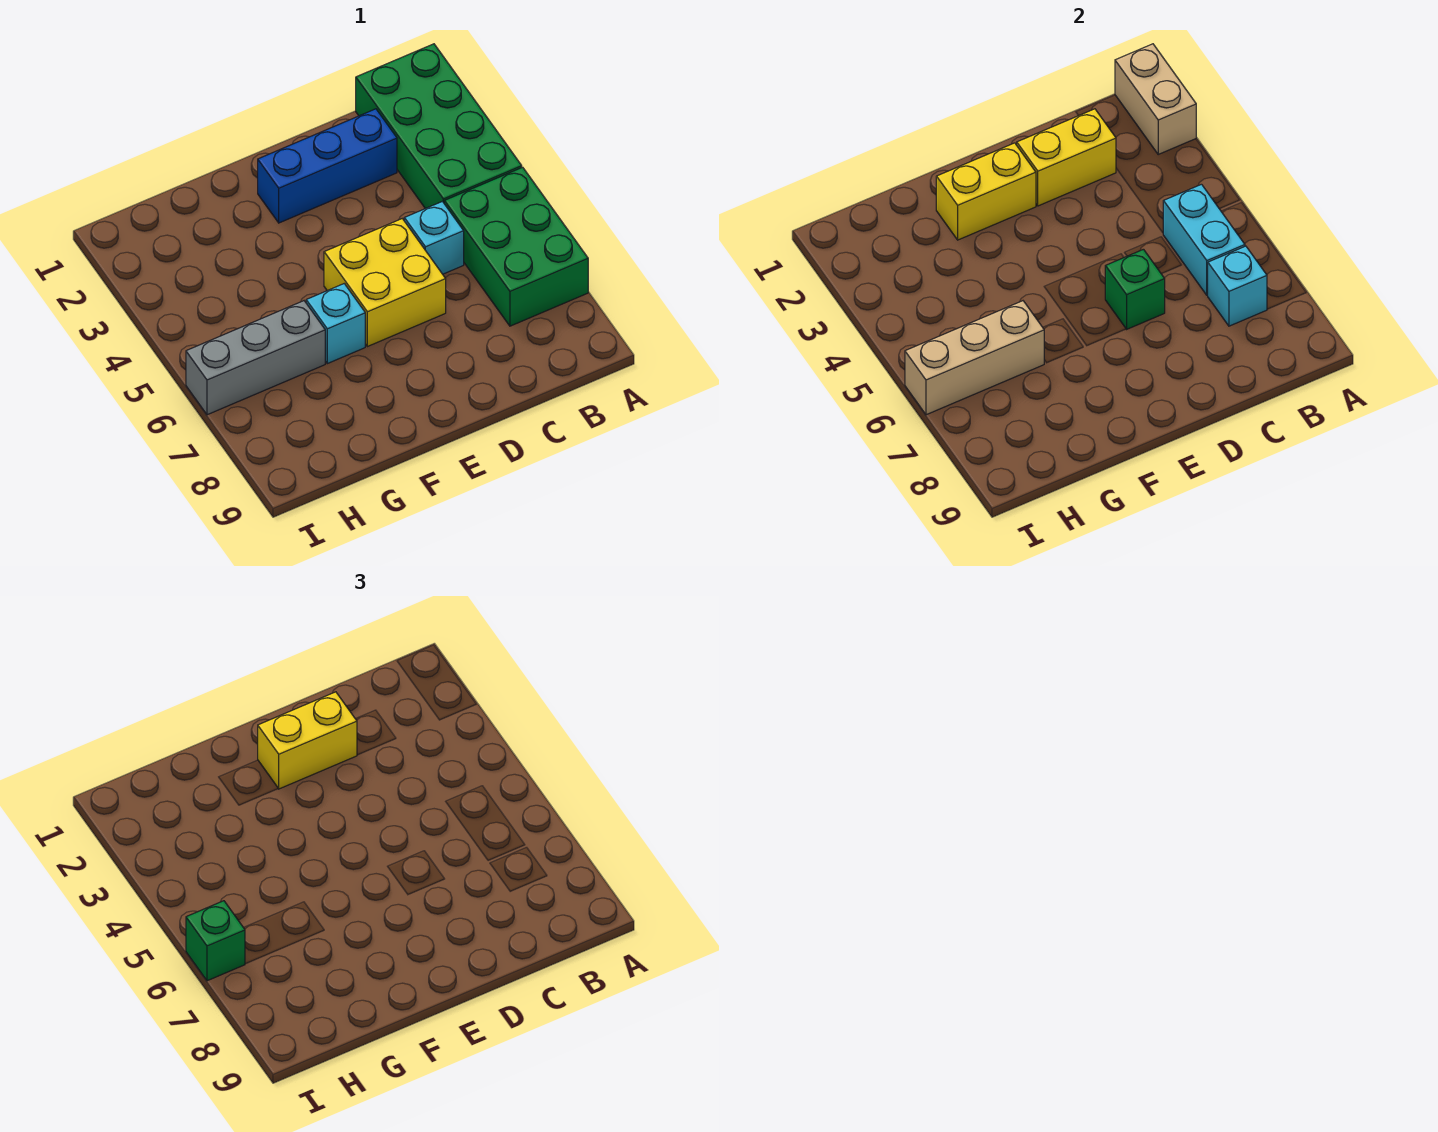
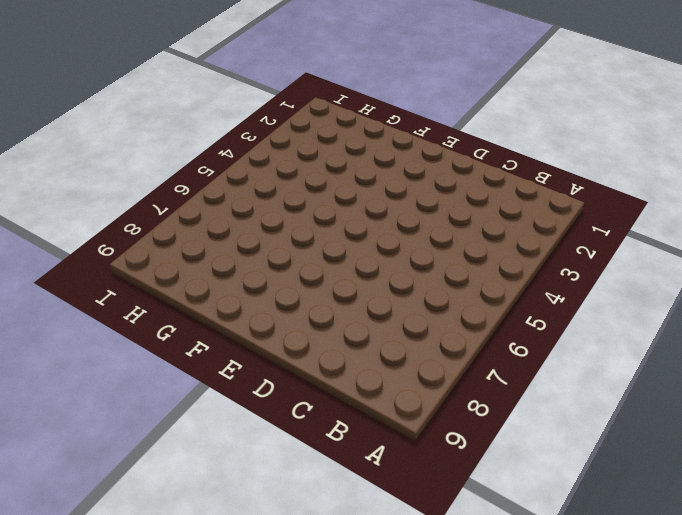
none -> green brick A1:B4 level 1
none -> green brick A5:B7 level 1
none -> blue brick C2:E2 level 1

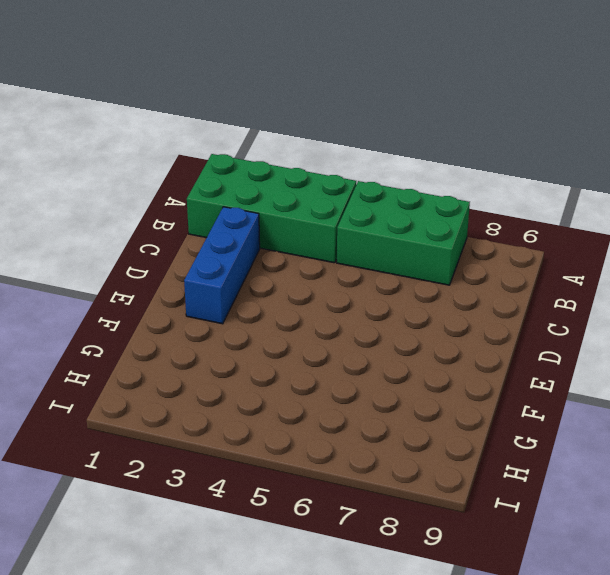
none -> cyan brick C5 level 1
none -> yellow brick D5:E6 level 1
none -> cyan brick F6 level 1

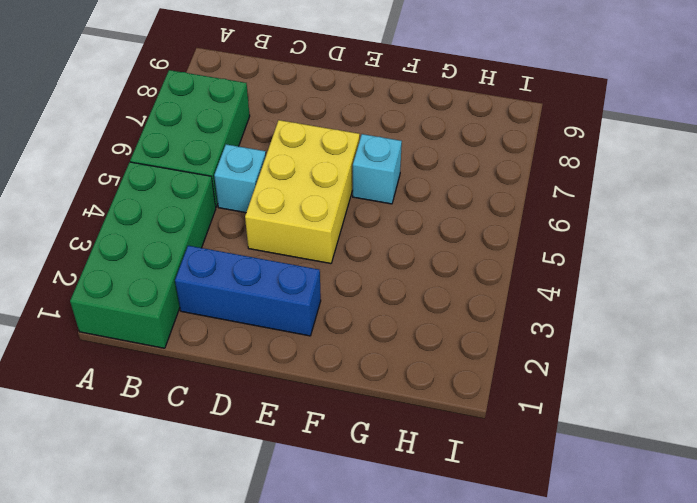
yellow brick D4:E6 level 1 -> yellow brick D5:E6 level 1
none -> grey brick G6:I6 level 1
none -> tan brick A1:A2 level 2
none -> cyan brick B5:B6 level 2

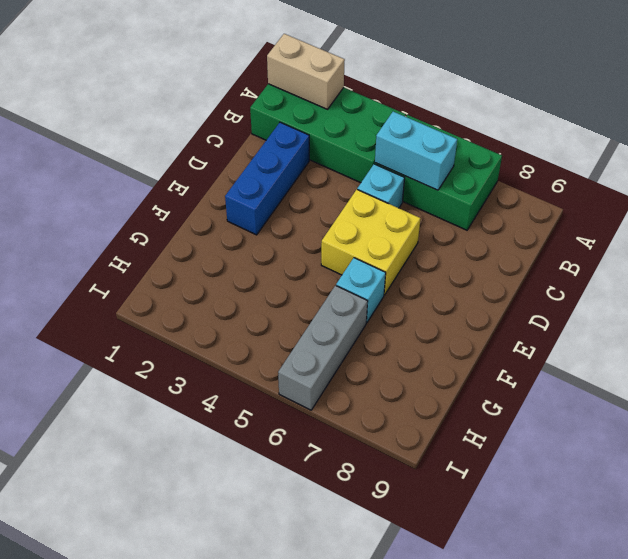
none -> cyan brick B7 level 2
none -> yellow brick C2:D2 level 2
none -> green brick D6 level 2

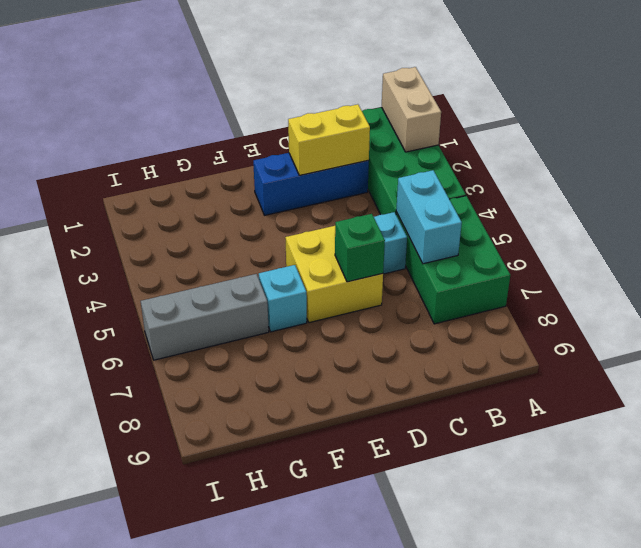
none -> cyan brick B7 level 2
none -> yellow brick E2:F2 level 2
none -> tan brick G6:I6 level 2

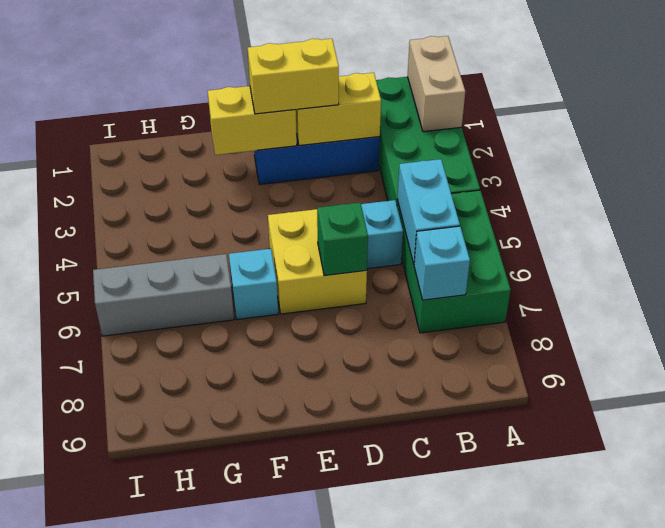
none -> tan brick G6:I6 level 2
none -> green brick I6 level 3

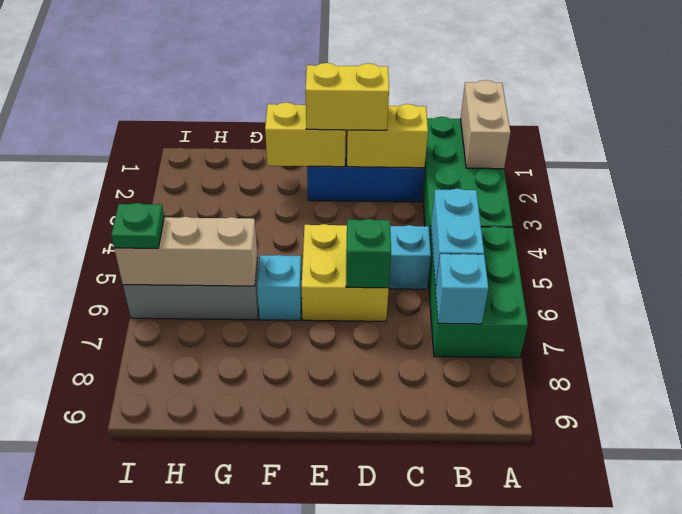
green plate I6 level 3 -> green brick I6 level 3

